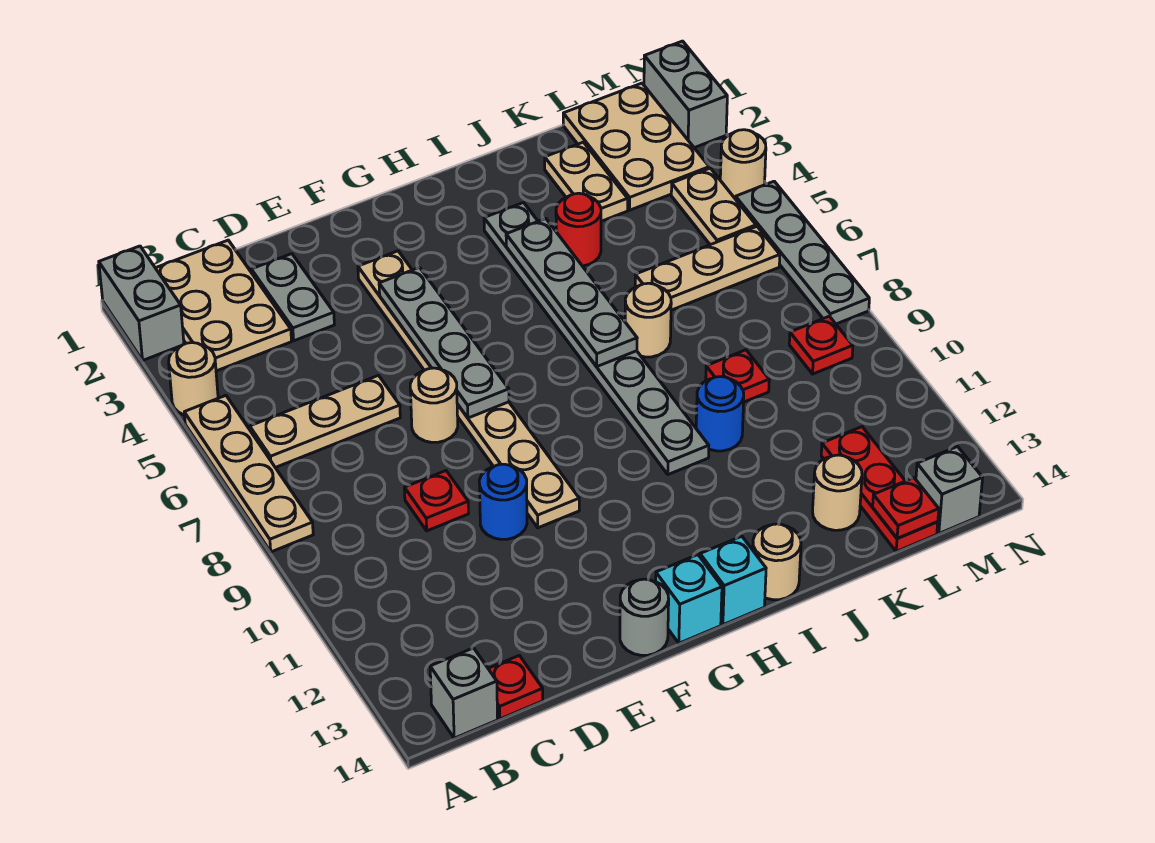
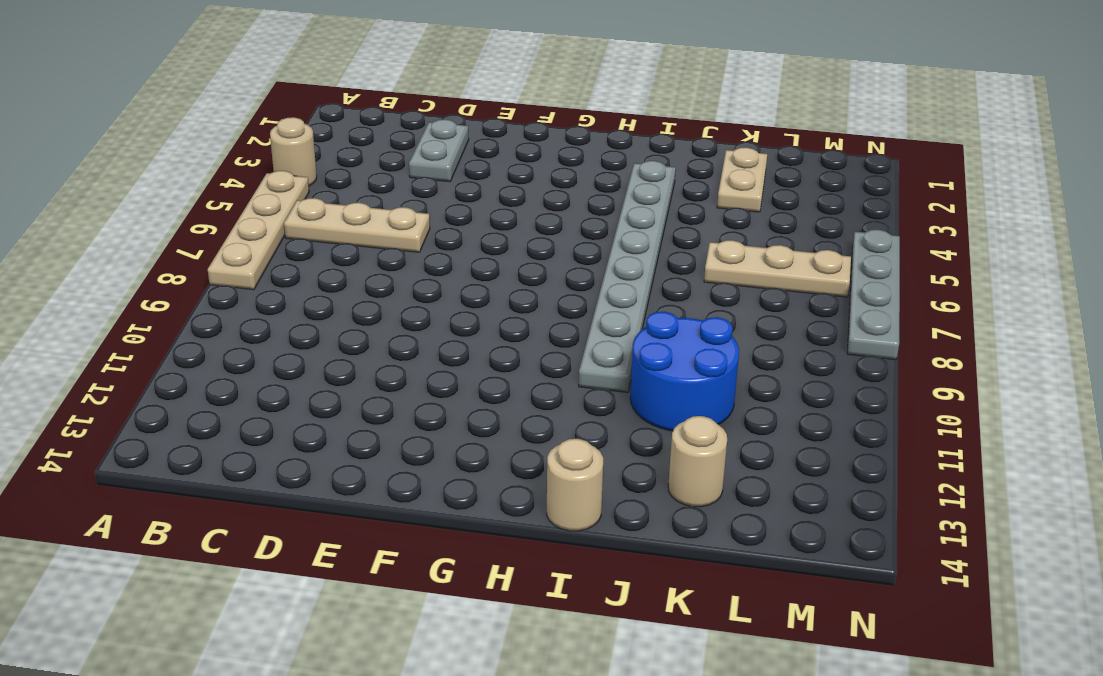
blue round brick J10:K11 level 1 -> blue round brick J10 level 1
none -> grey brick A1:A2 level 1
none -> tan plate B1:C3 level 1
none -> grey brick B14 level 1
none -> red plate C14 level 1

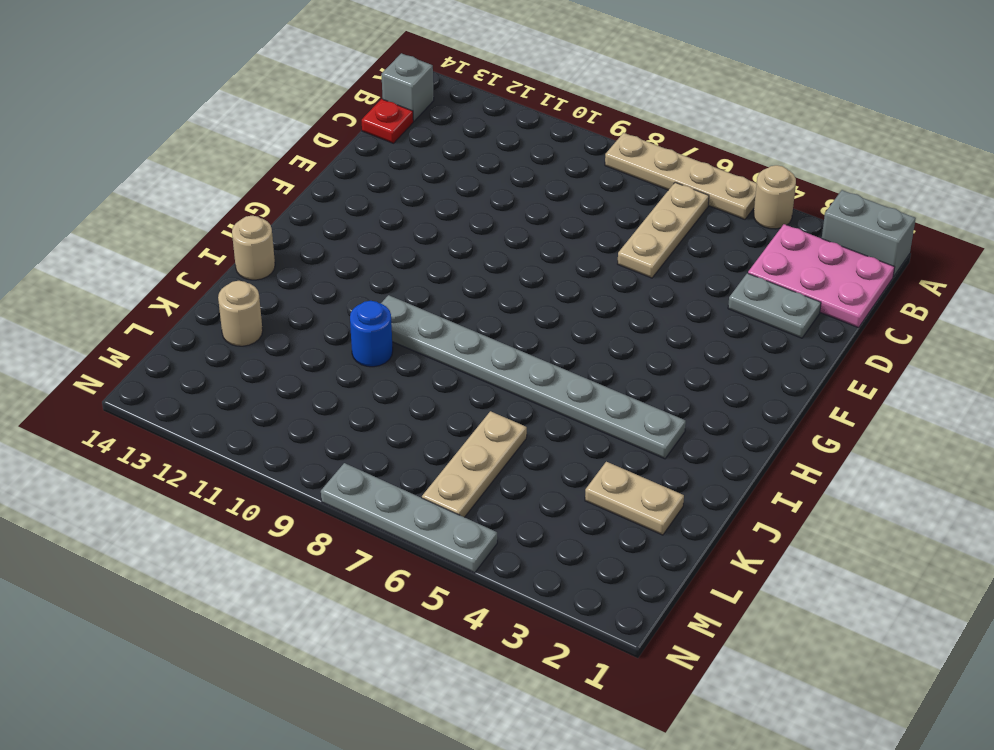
pink plate B1:C3 level 1 -> tan plate B1:C3 level 1
none -> red plate D9 level 1
none -> tan round brick E7 level 1
none -> blue round brick E10 level 1
none -> tan plate F3:F10 level 1

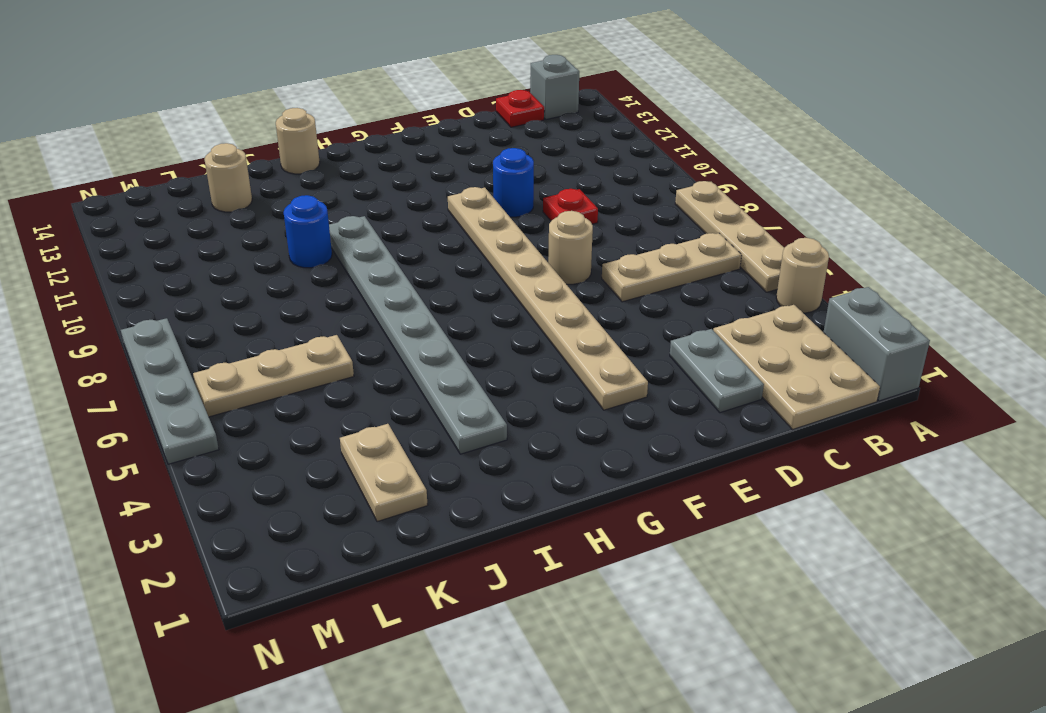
none -> grey round brick F14 level 1
none -> cyan brick G14 level 1
none -> cyan brick H14 level 1
none -> red round brick J4 level 1

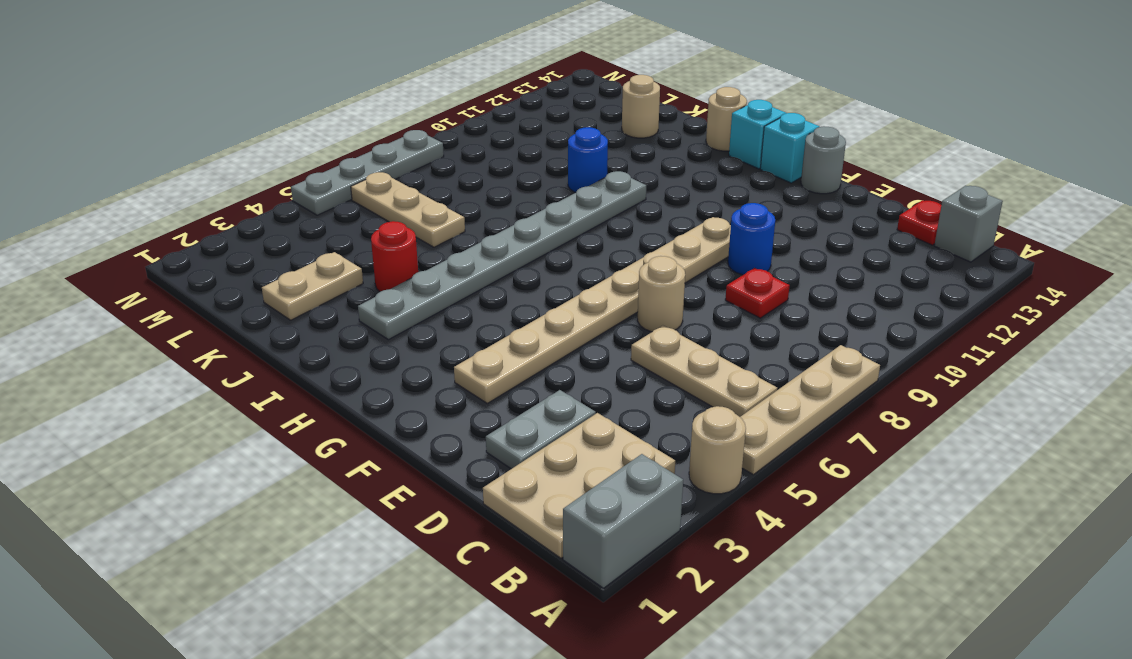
none -> tan round brick J7 level 1
none -> red plate K9 level 1
none -> tan plate L1:M3 level 1
none -> red plate L12:L14 level 1

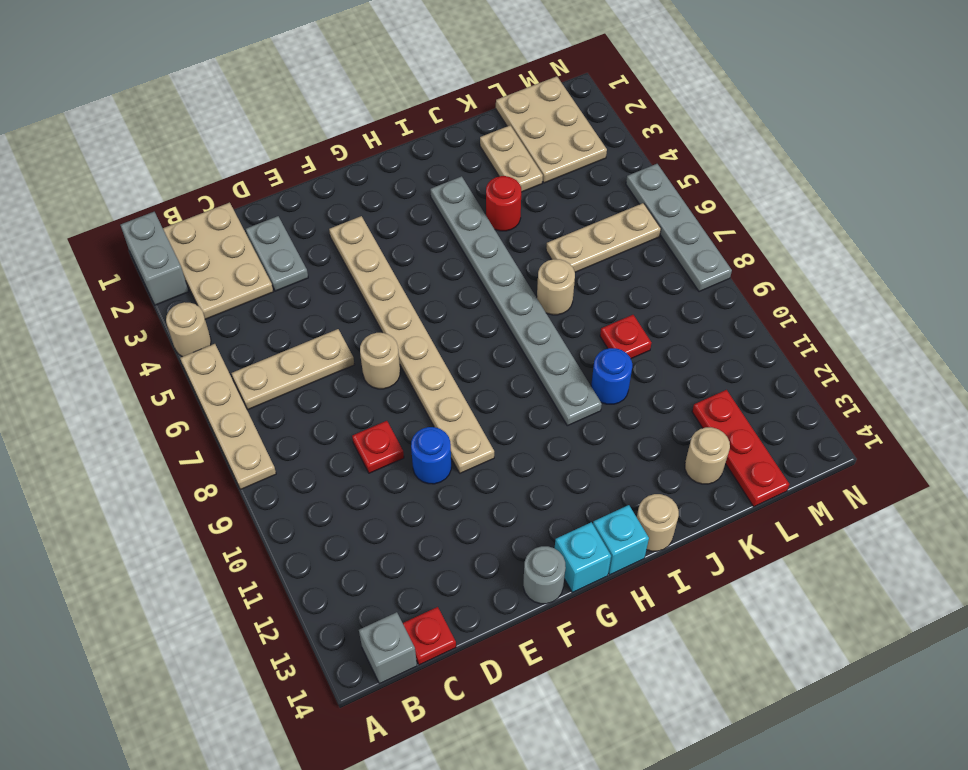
none -> tan plate M4:M5 level 1
none -> red plate M9 level 1
none -> grey brick M14 level 1
none -> grey brick N1:N2 level 1

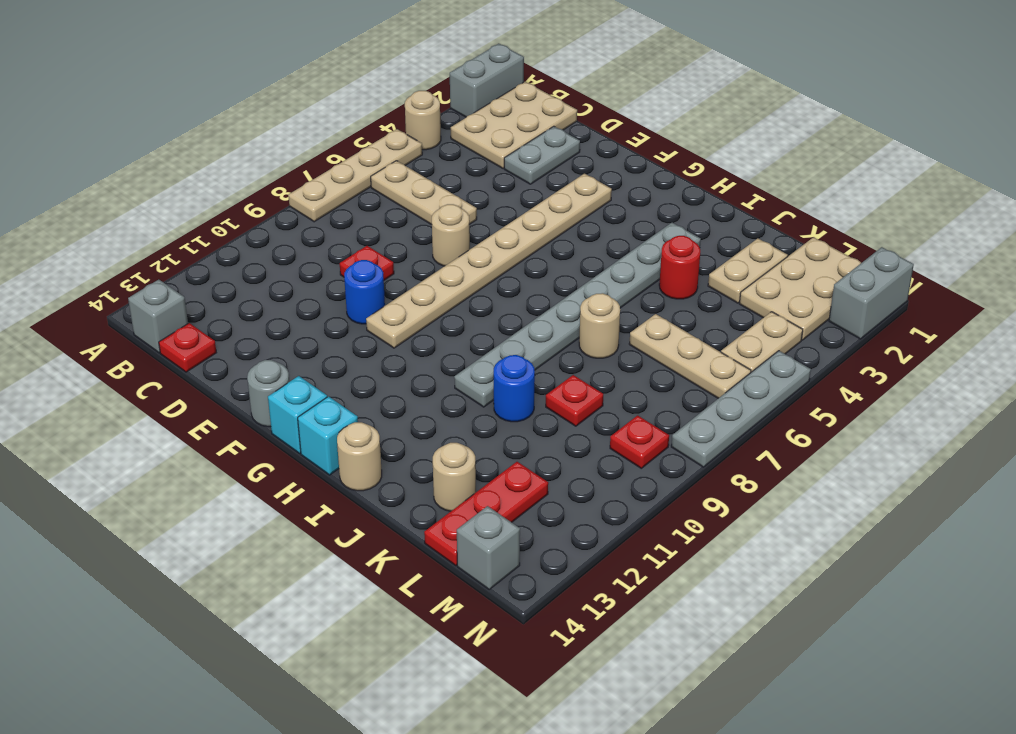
none -> tan round brick N4 level 1
none -> grey plate F4:F7 level 2
none -> grey plate I4:I7 level 2
none -> red plate L14 level 2

